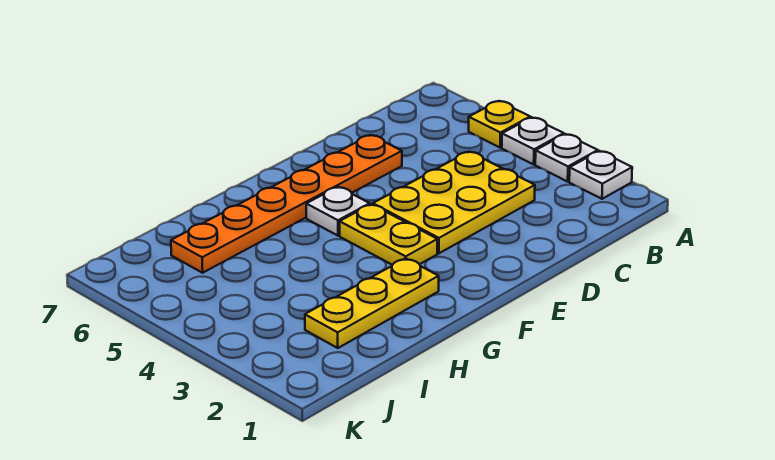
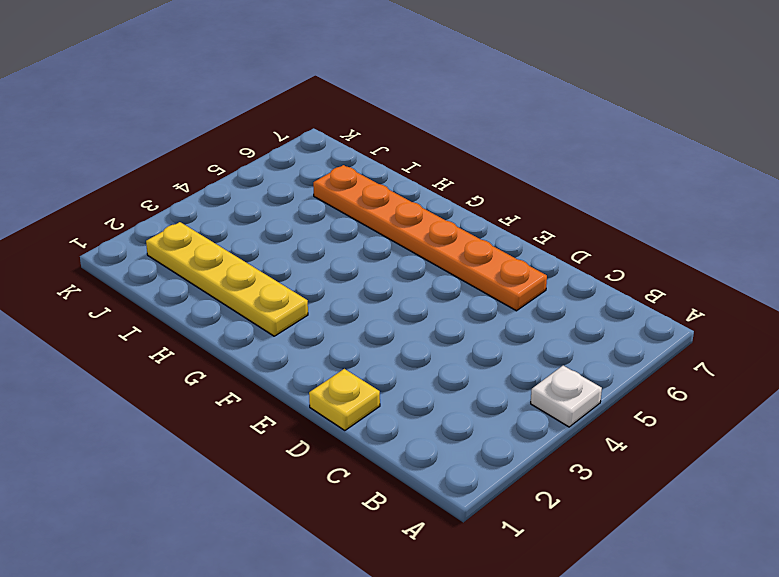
yellow plate D1 level 1 -> yellow plate A5 level 1
yellow plate G2:J2 level 1 -> yellow plate G2:I2 level 1
none -> white plate A2 level 1
none -> white plate A3 level 1

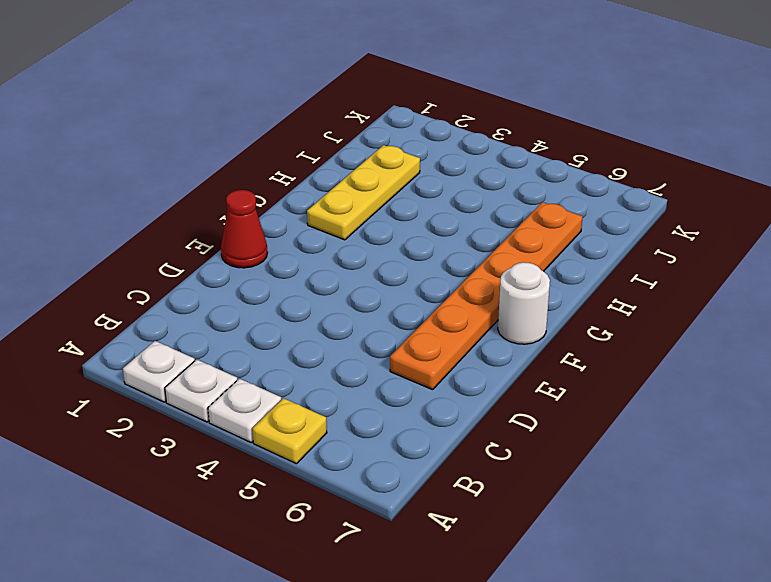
red cone E1 level 1 -> none
white round brick F7 level 1 -> none
none -> yellow plate C3:E4 level 1
none -> yellow plate F3:F4 level 1

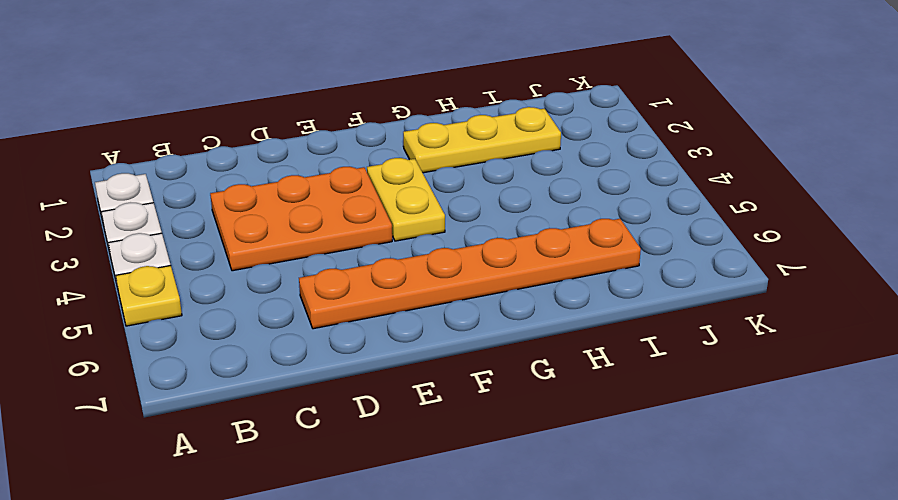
orange plate C3:E4 level 1 -> yellow plate C3:E4 level 1
none -> white plate F5 level 1

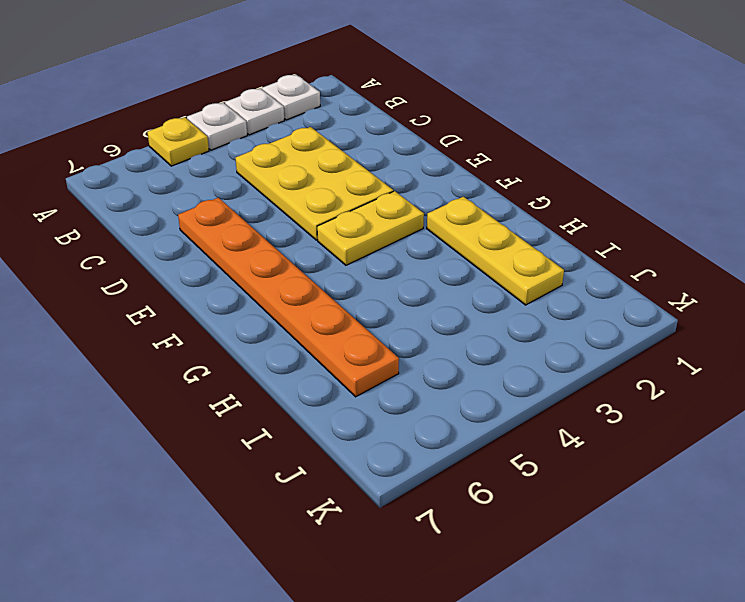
none -> white plate F5 level 1

